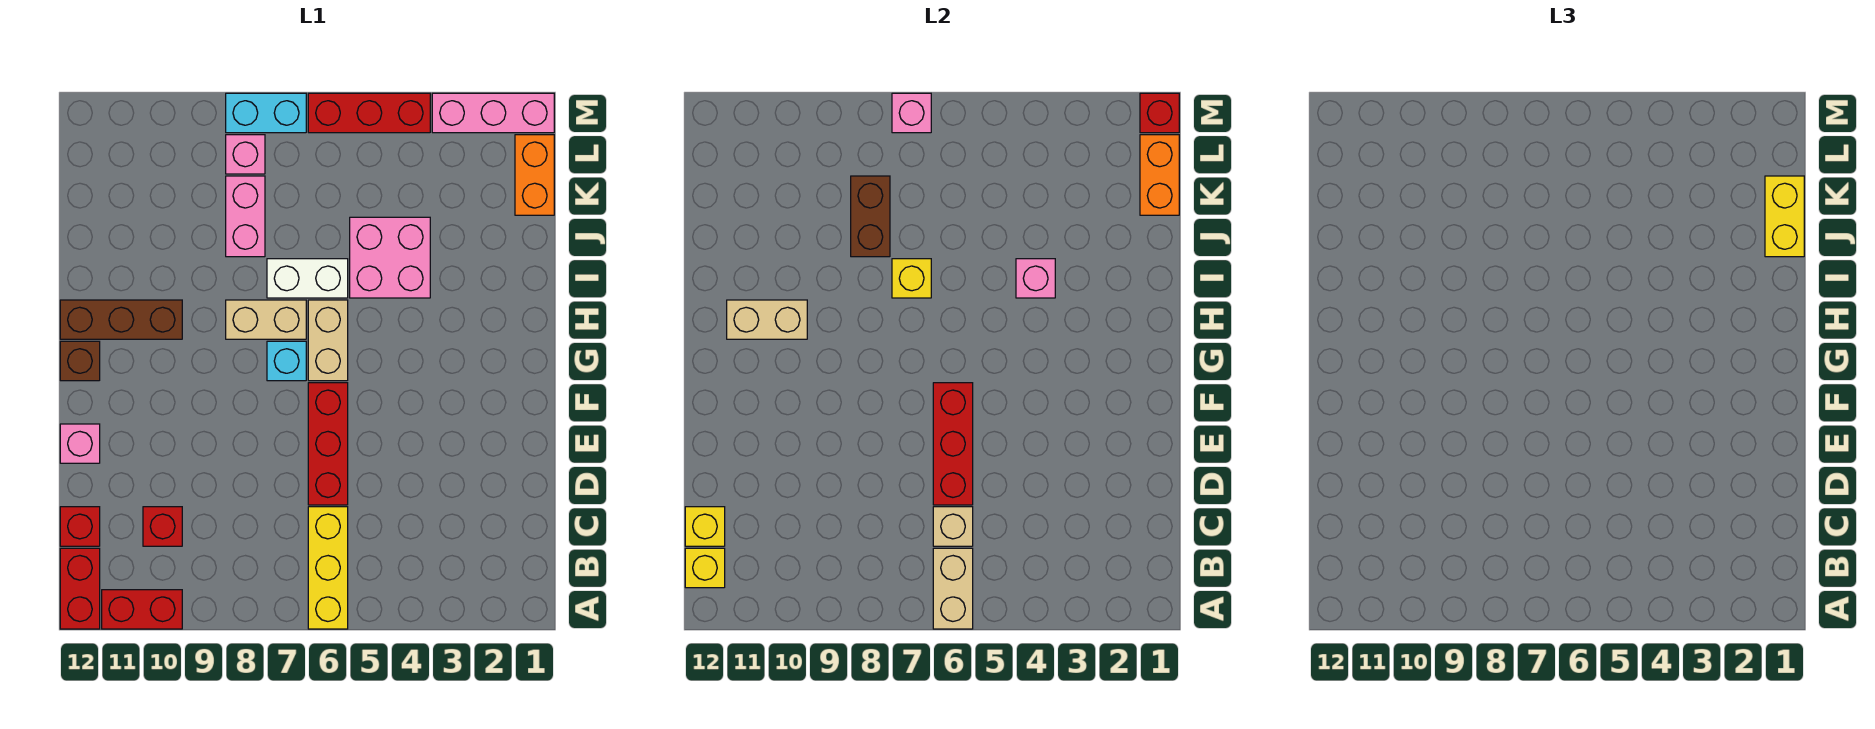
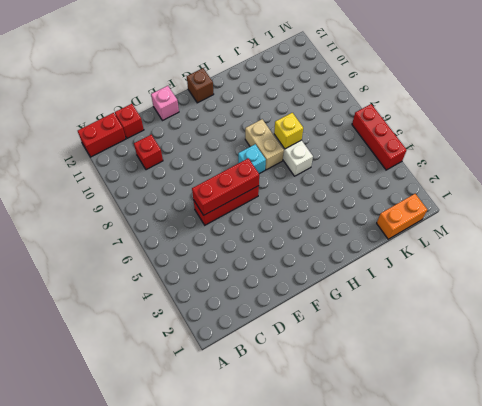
none -> yellow brick A6:C6 level 1
none -> red brick A10:A11 level 1
none -> tan brick G6:H6 level 1
none -> brown brick H10:H12 level 1

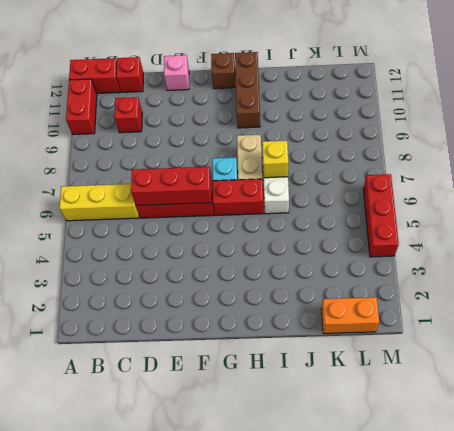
red brick G6:H6 level 1 -> tan brick G6:H6 level 1
none -> pink brick I4:J5 level 1
none -> pink brick J8:K8 level 1
none -> pink brick L8 level 1
none -> pink brick M1:M3 level 1

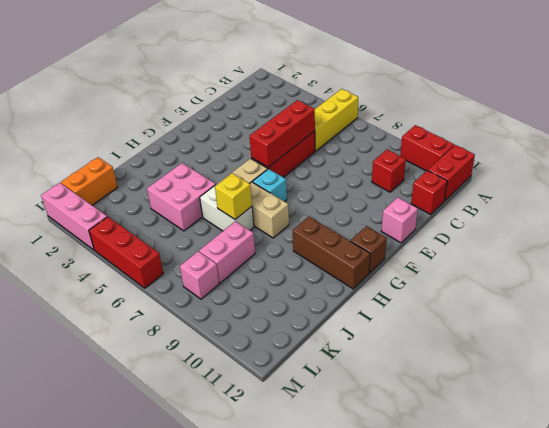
none -> cyan brick M7:M8 level 1
none -> tan brick A6:B6 level 2
none -> yellow brick B12 level 2
none -> tan brick C6 level 2

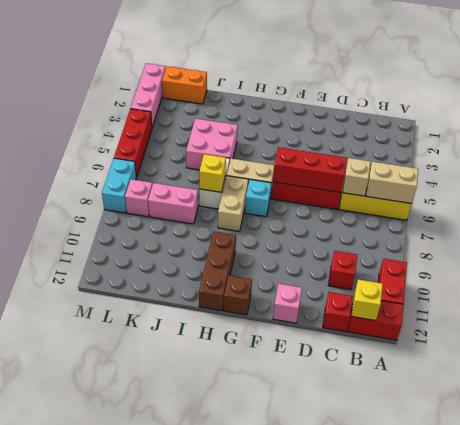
none -> yellow brick C12 level 2
none -> tan brick H10:H11 level 2
none -> pink brick I4 level 2
none -> brown brick J8:K8 level 2

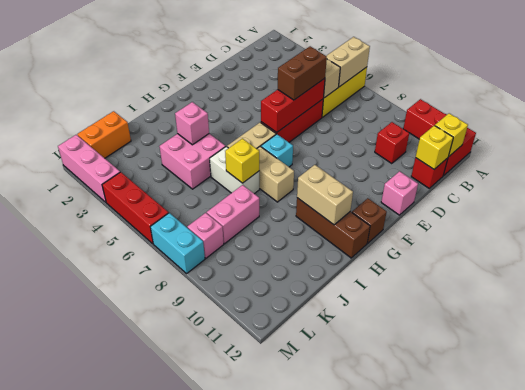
brown brick D6:E6 level 3 -> brown brick J8:K8 level 2
none -> orange brick K1:L1 level 2
none -> red brick M1 level 2
none -> pink brick M7 level 2
none -> yellow brick J1:K1 level 3

